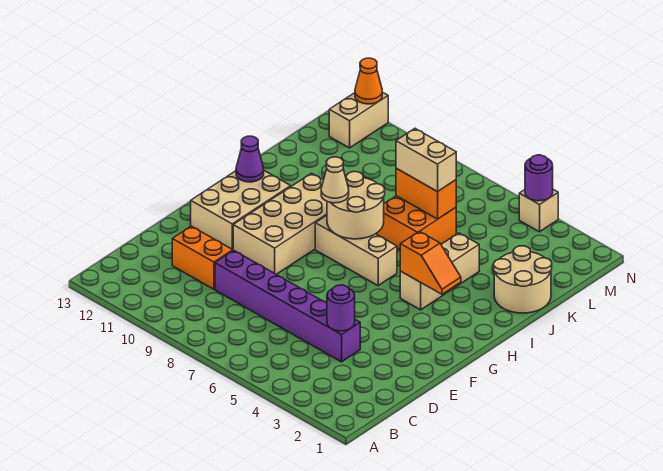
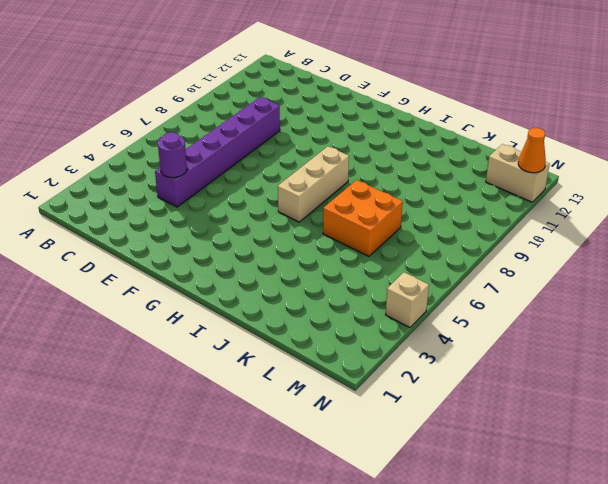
none -> orange brick D10:D11 level 1
none -> tan brick F9:I10 level 1
none -> tan brick F11:H12 level 1

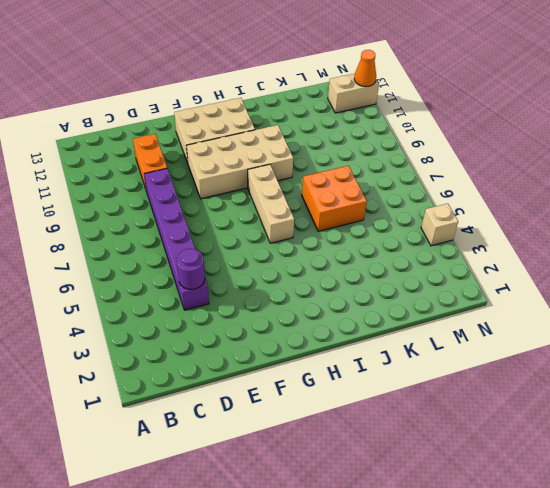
none -> tan brick H4:J4 level 1
none -> tan round brick J1:K2 level 1
none -> orange slope H3:H4 level 2 top 4

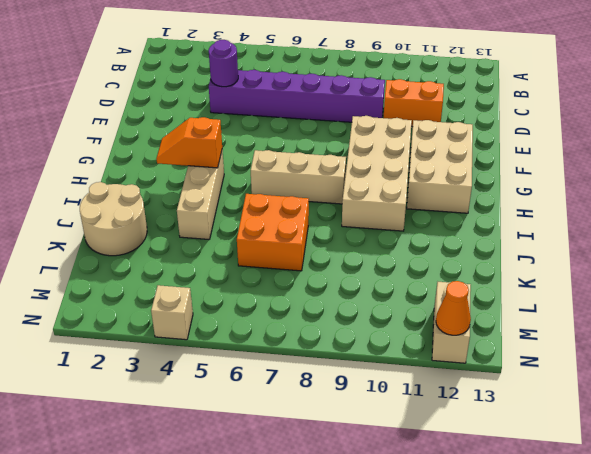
none -> tan round brick H7:I8 level 2
none -> purple cone H12 level 2
none -> orange brick K6:K7 level 2

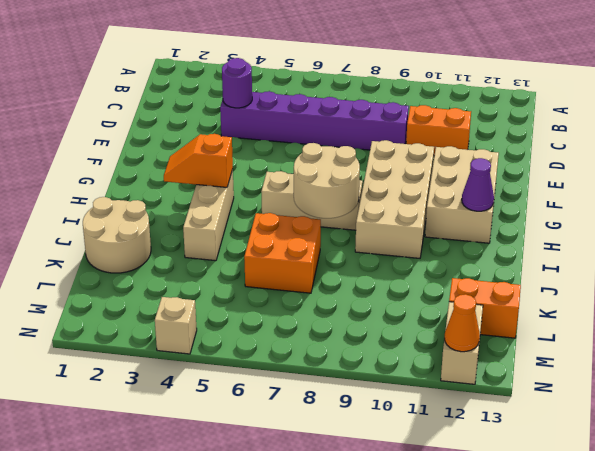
orange brick L12:L13 level 1 -> orange brick K6:K7 level 2
none -> purple round brick N4 level 2
none -> tan cone H8 level 3
none -> tan brick K6:K7 level 3

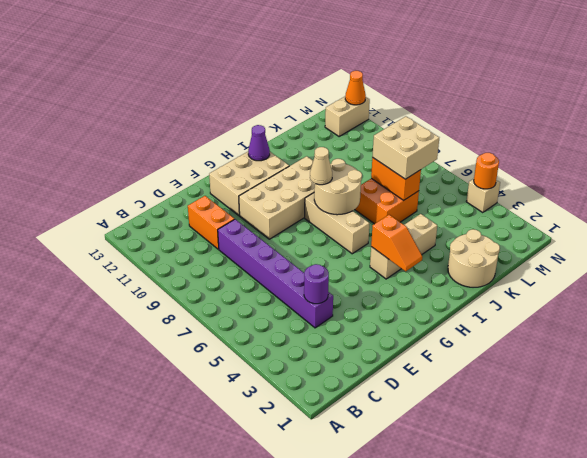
tan brick K6:L7 level 3 -> tan brick K6:K7 level 3
orange round brick N4 level 2 -> purple round brick N4 level 2

